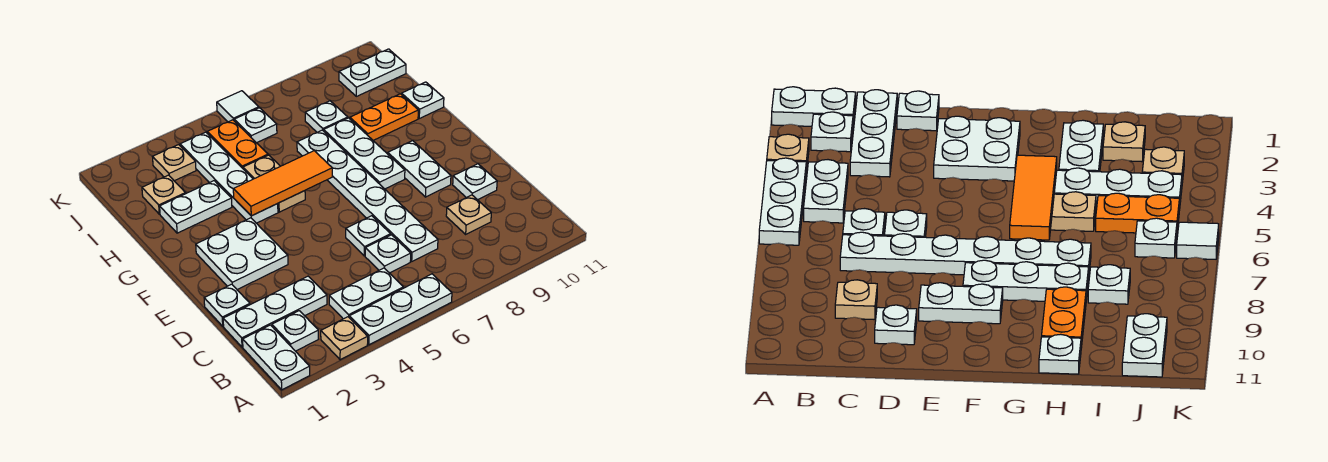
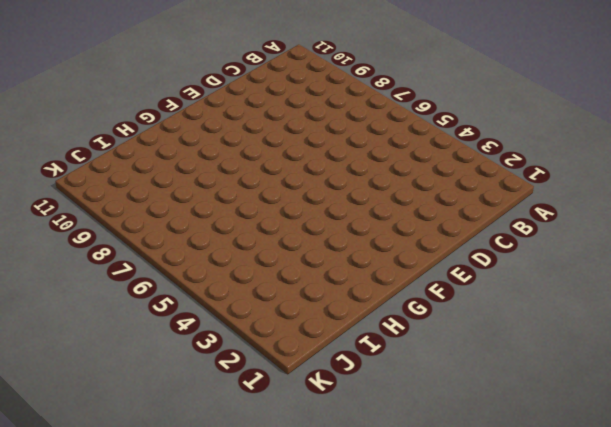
none -> white plate A1:B1 level 1
none -> tan plate A3 level 1
none -> white plate A4:A6 level 1

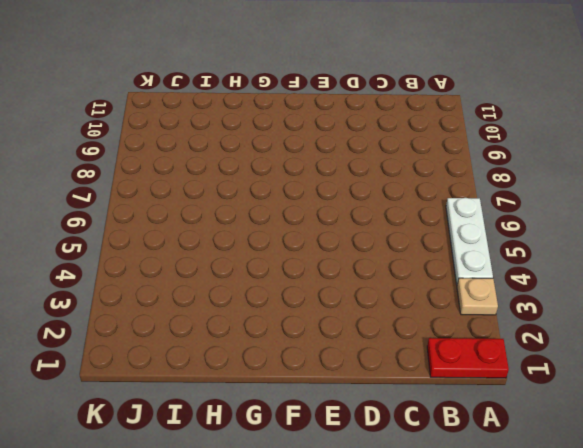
red plate A1:B1 level 1 -> white plate A1:B1 level 1
none -> white plate B2 level 1
none -> white plate B4:B5 level 1
none -> white plate C1:C3 level 1

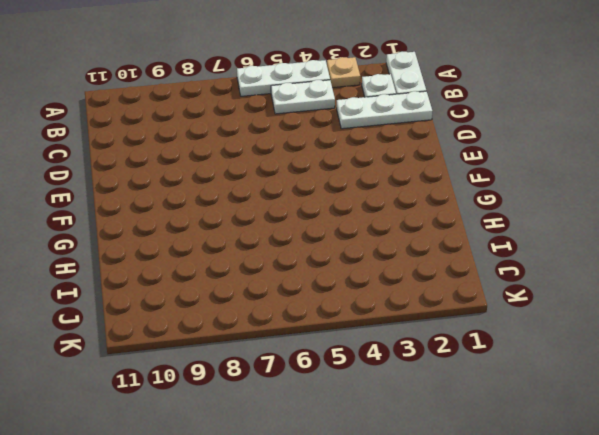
none -> white plate C6 level 1
none -> white plate C7:H7 level 1
none -> tan plate C9 level 1

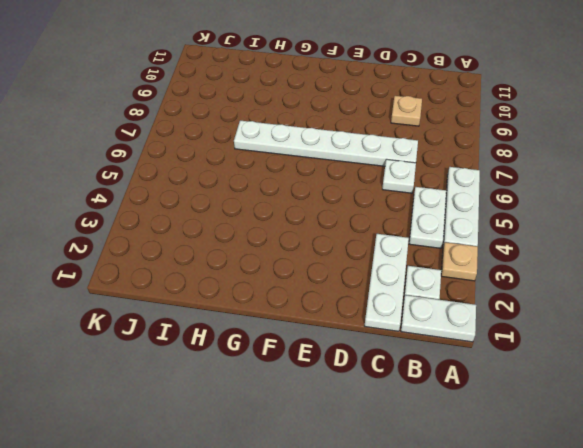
none -> white plate D1 level 1
none -> white plate D6 level 1
none -> white plate D10 level 1

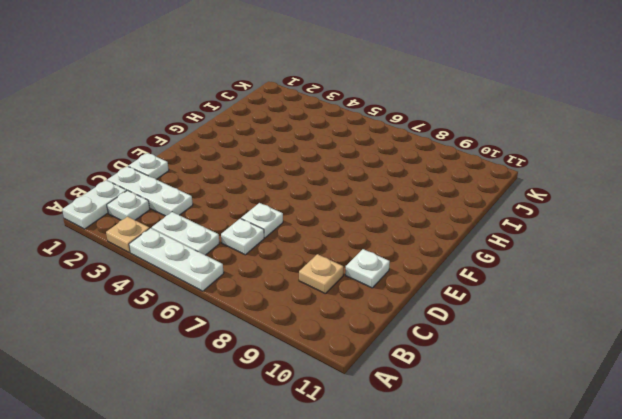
none -> white plate C7:H7 level 1
none -> white plate E2:F3 level 1
none -> white plate E9:F9 level 1

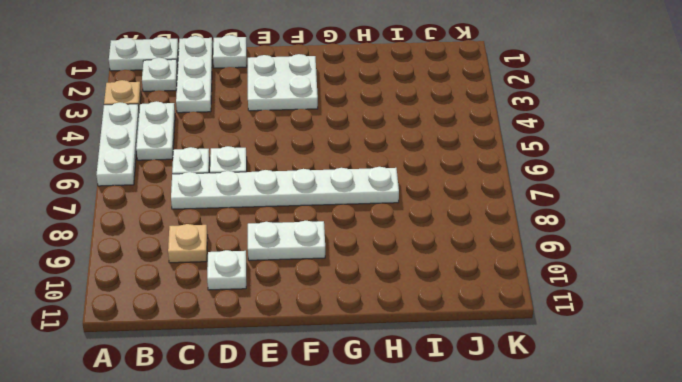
none -> white plate F8:H8 level 1
none -> white plate G4:J4 level 1
none -> tan plate G5:H5 level 1

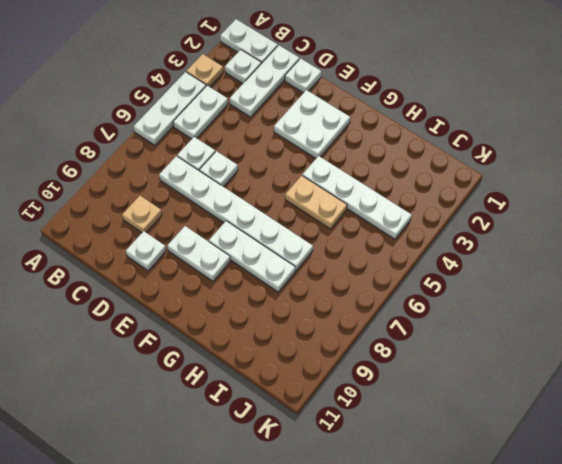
none -> white plate H2:H3 level 1
none -> orange plate H9:H10 level 1
none -> white plate H11 level 1

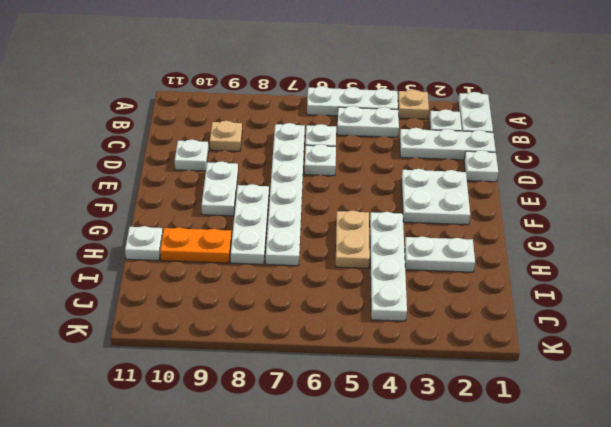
none -> tan plate I2 level 1
none -> orange plate I5:J5 level 1
none -> white plate I8 level 1

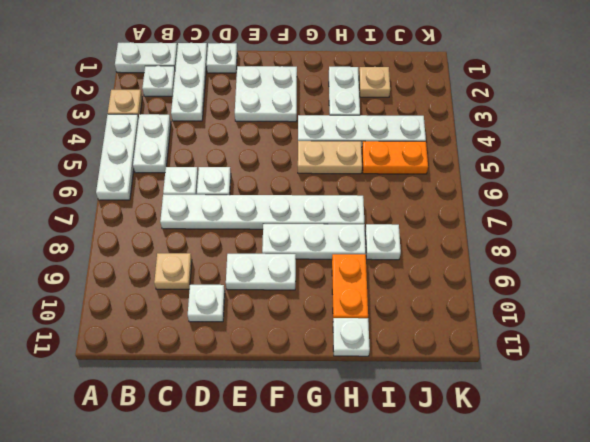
none -> tan plate J3 level 1
none -> white plate J6 level 1
none -> white plate J10:J11 level 1

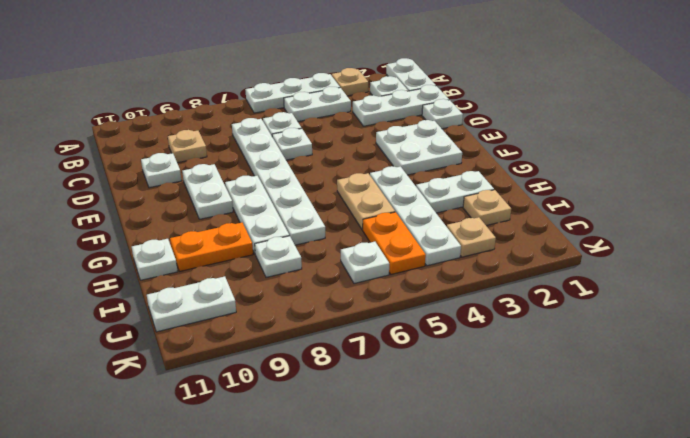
none -> white tile K6 level 1
none -> orange tile G4:G6 level 2

